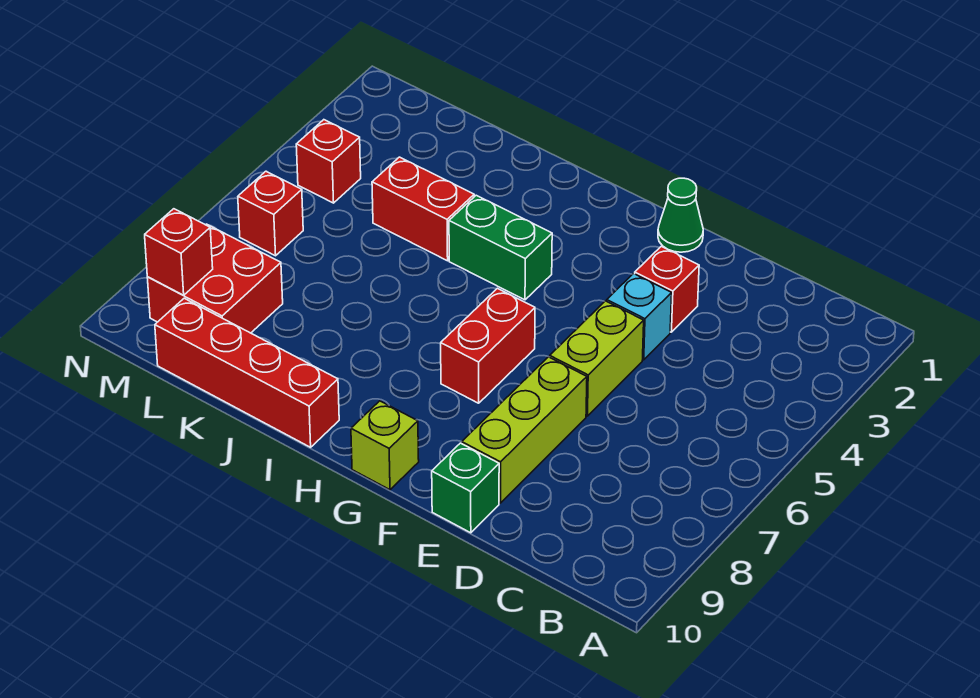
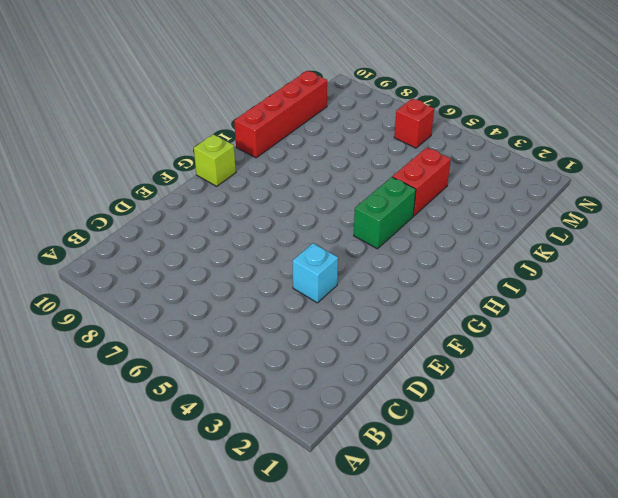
none -> red brick E3 level 1
none -> lime brick E5:E6 level 1
none -> lime brick E7:E9 level 1

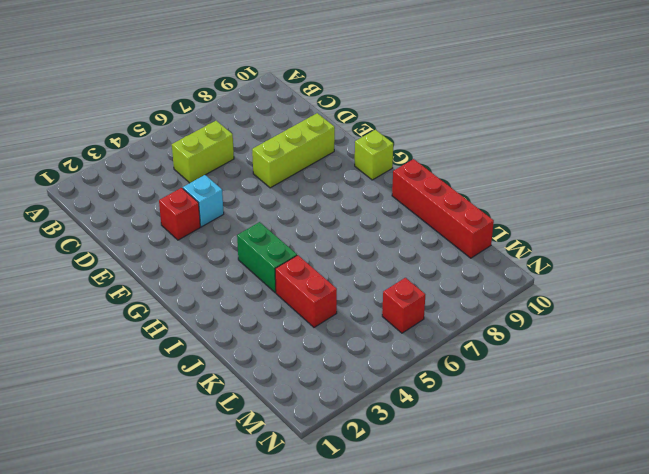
lime brick C5:C6 level 1 -> lime brick E5:E6 level 1
none -> green brick E10 level 1
none -> green cone F1 level 1
none -> red brick G6:G7 level 1

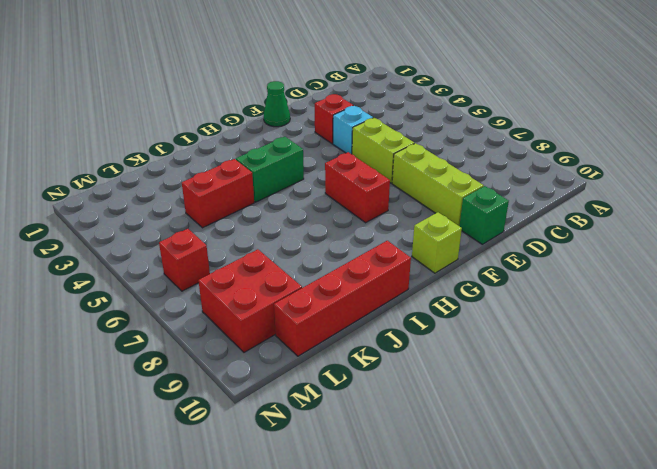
none -> red brick M4 level 1
none -> red brick M9 level 2

